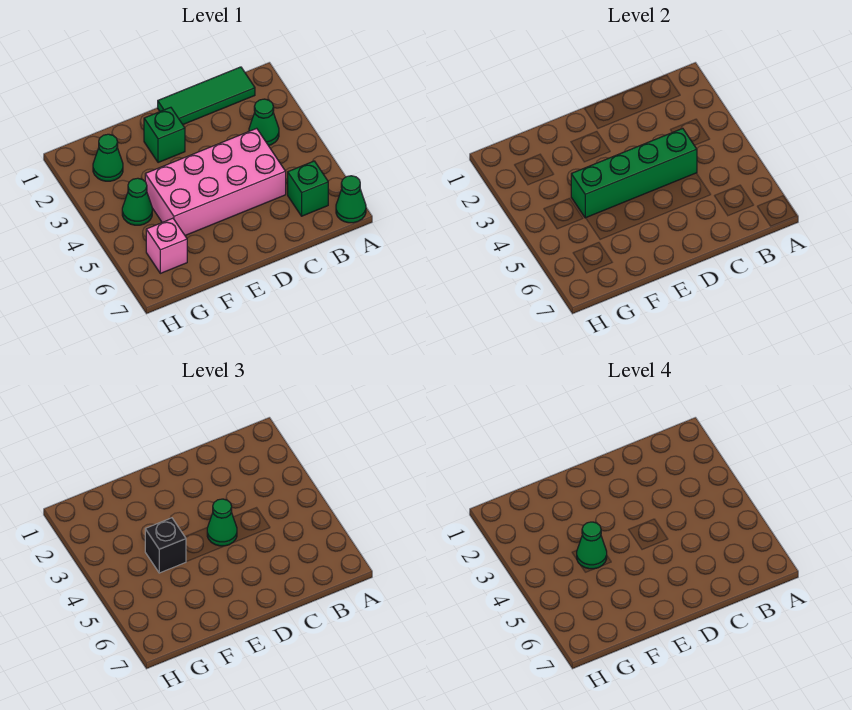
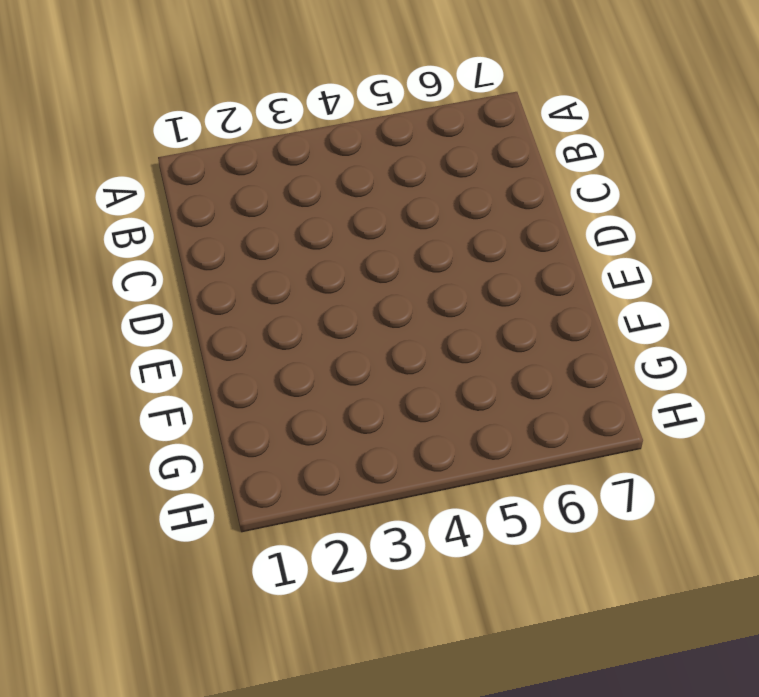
none -> green cone A7 level 1
none -> green tile B1:D1 level 1
none -> green cone B3 level 1

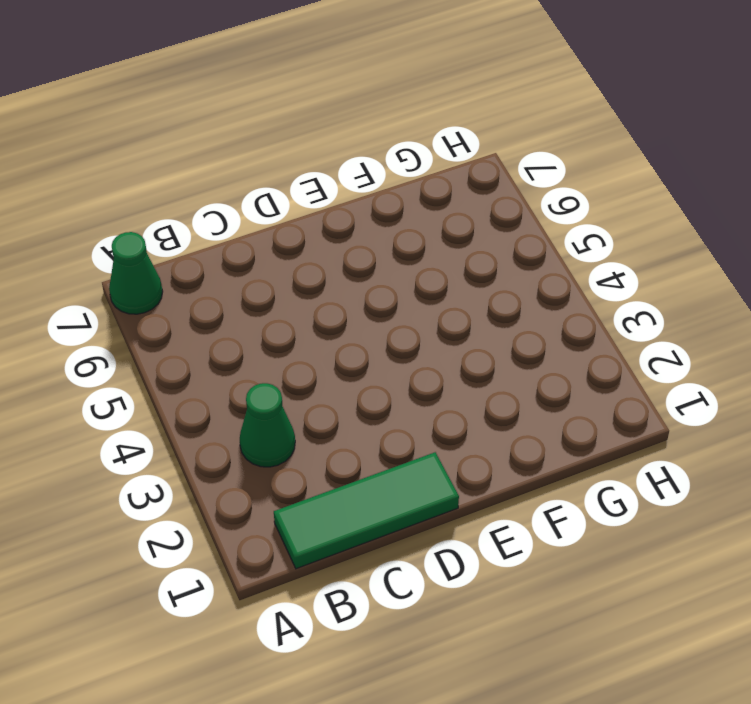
none -> green brick B6 level 1
none -> pink brick C4:F5 level 1
none -> green brick E2 level 1

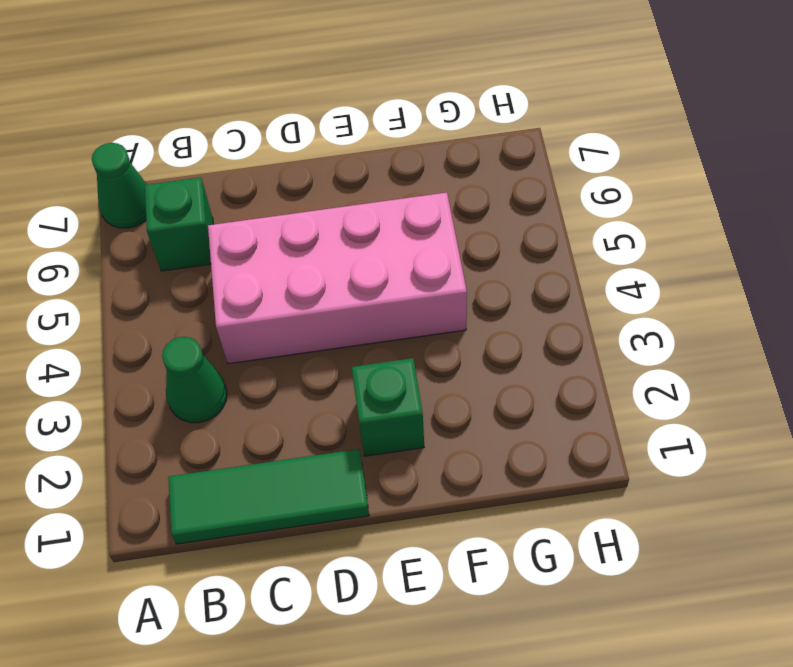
none -> green cone G2 level 1
none -> green cone G4 level 1
none -> pink brick G6 level 1

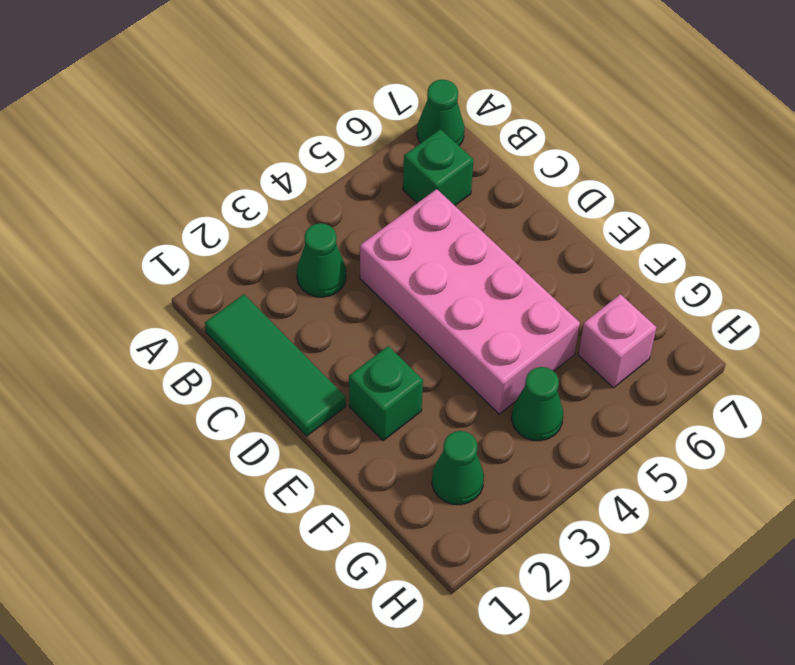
none -> green brick C4:F4 level 2
none -> green cone D4 level 3
none -> black brick F4 level 3

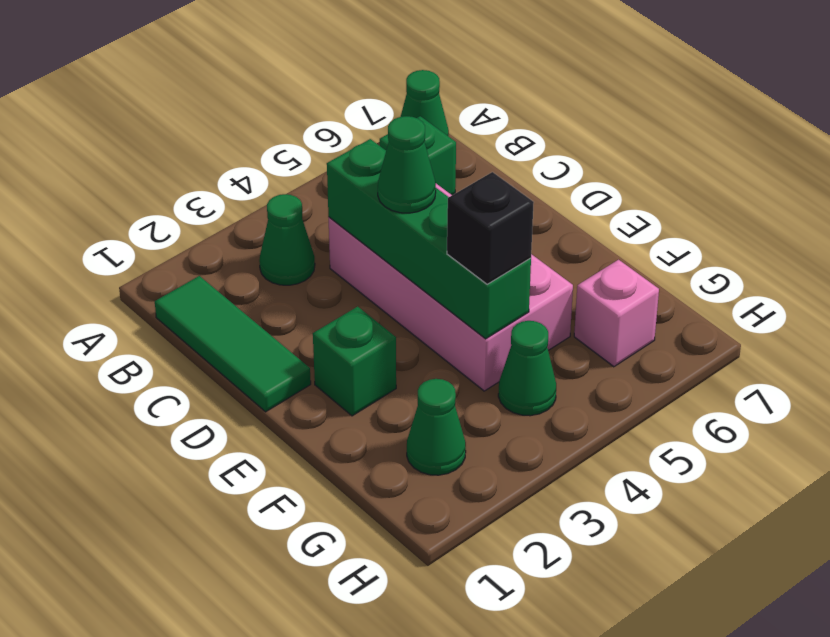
none -> green cone F4 level 4

